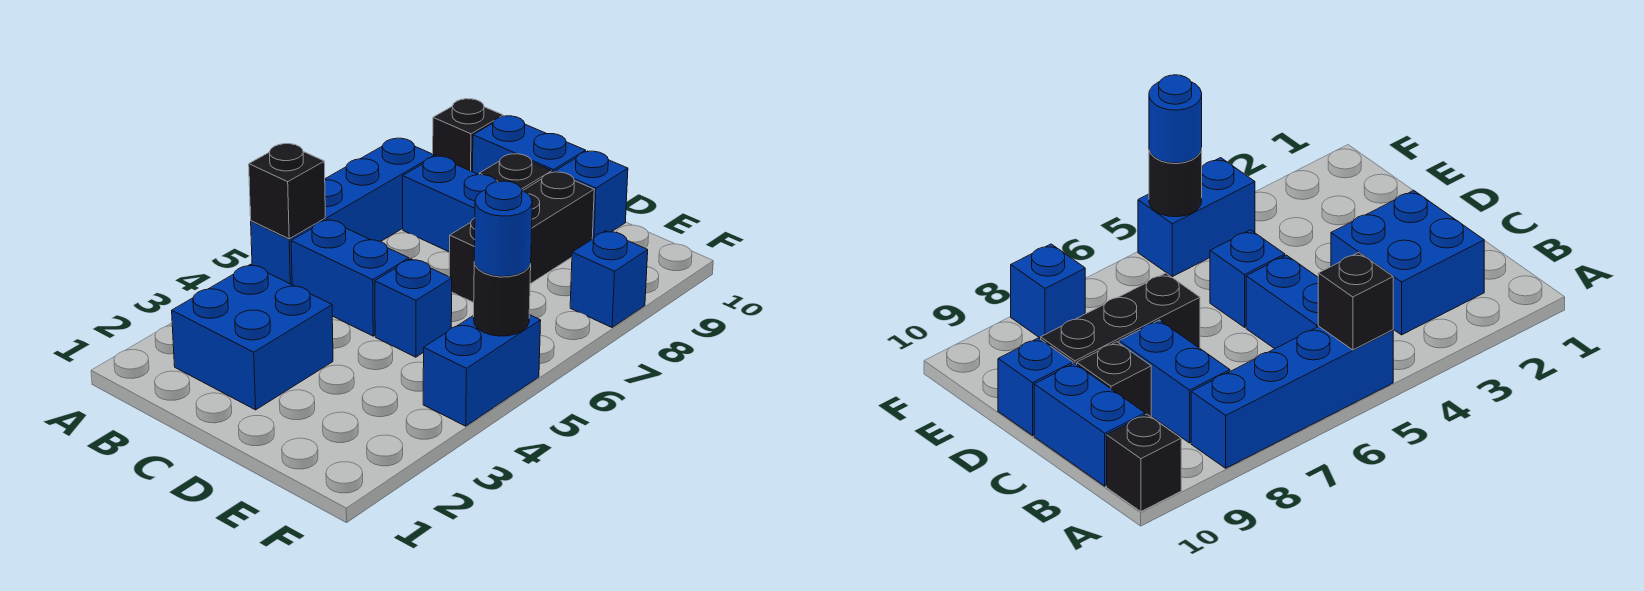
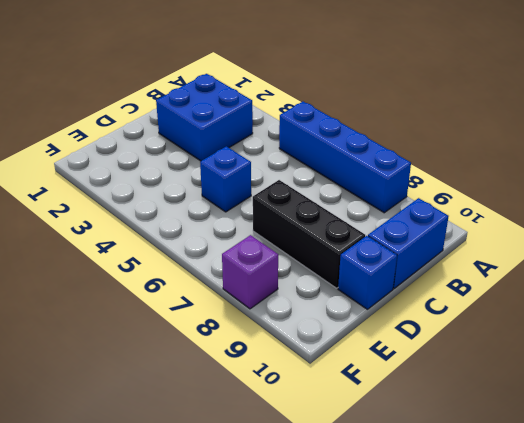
purple brick F8 level 1 -> blue brick F8 level 1
none -> black brick A10 level 1
none -> blue brick B5:C5 level 1
none -> blue brick B8:C8 level 1

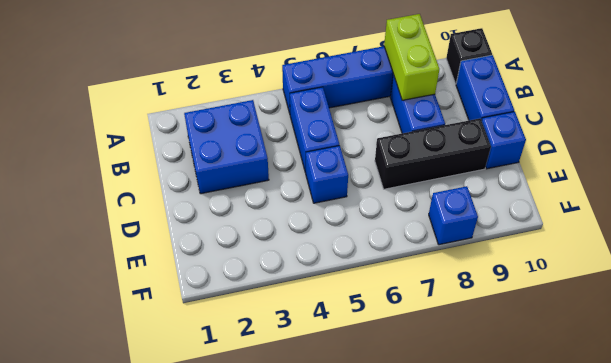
lime brick A8:B8 level 2 -> none
none -> black brick C9 level 1
none -> blue brick F4:F5 level 1
none -> black brick A5 level 2

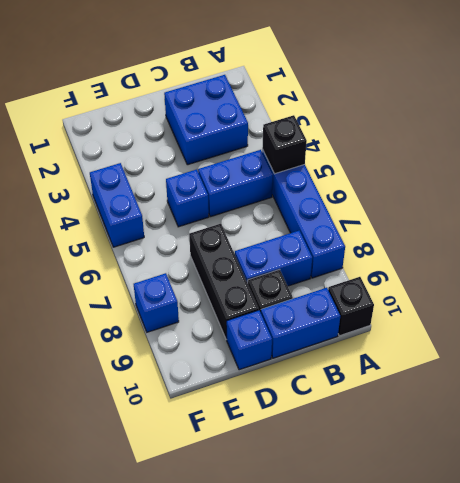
none -> black round brick F5 level 2
none -> blue round brick F5 level 3

